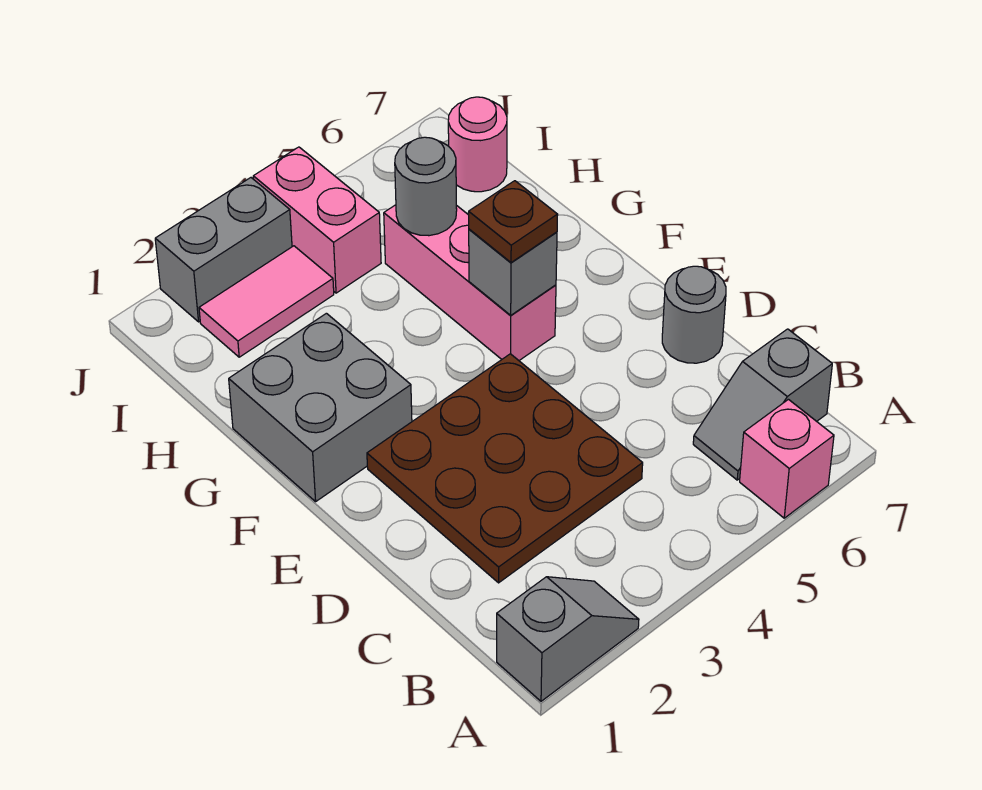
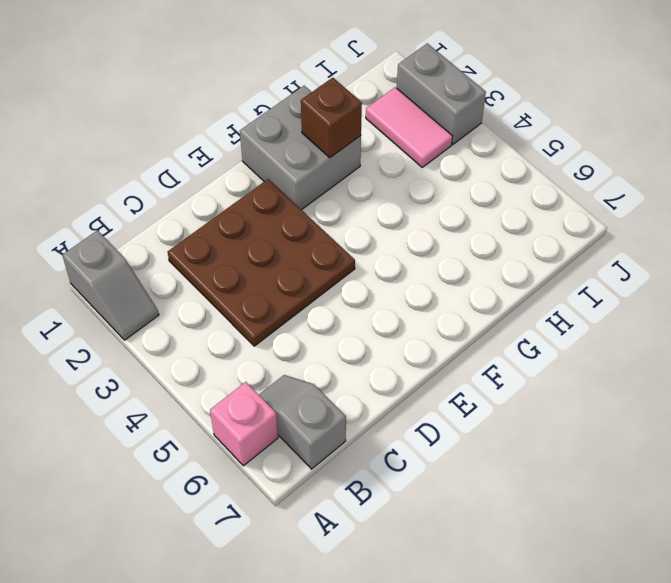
brown brick G2 level 2 -> none
none -> grey round brick D7 level 1
none -> pink brick F5:H5 level 1
none -> pink brick I4:J4 level 1

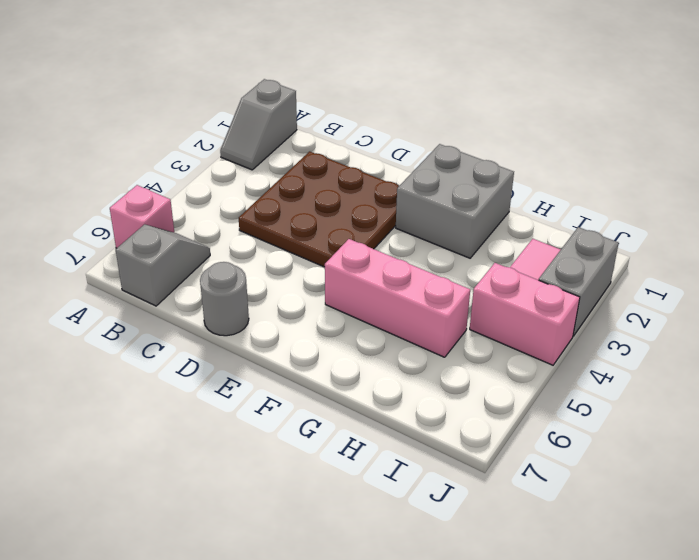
none -> pink round brick I7 level 1
none -> grey brick F5 level 2
none -> grey round brick H5 level 2

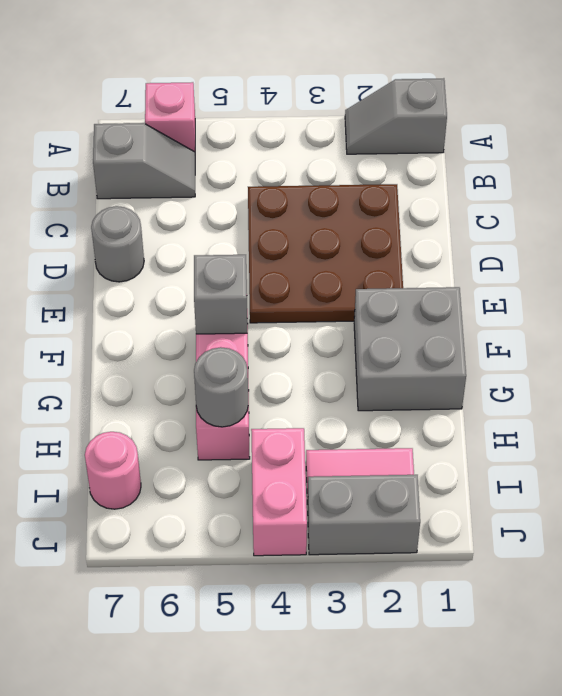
none -> brown plate F5 level 3

